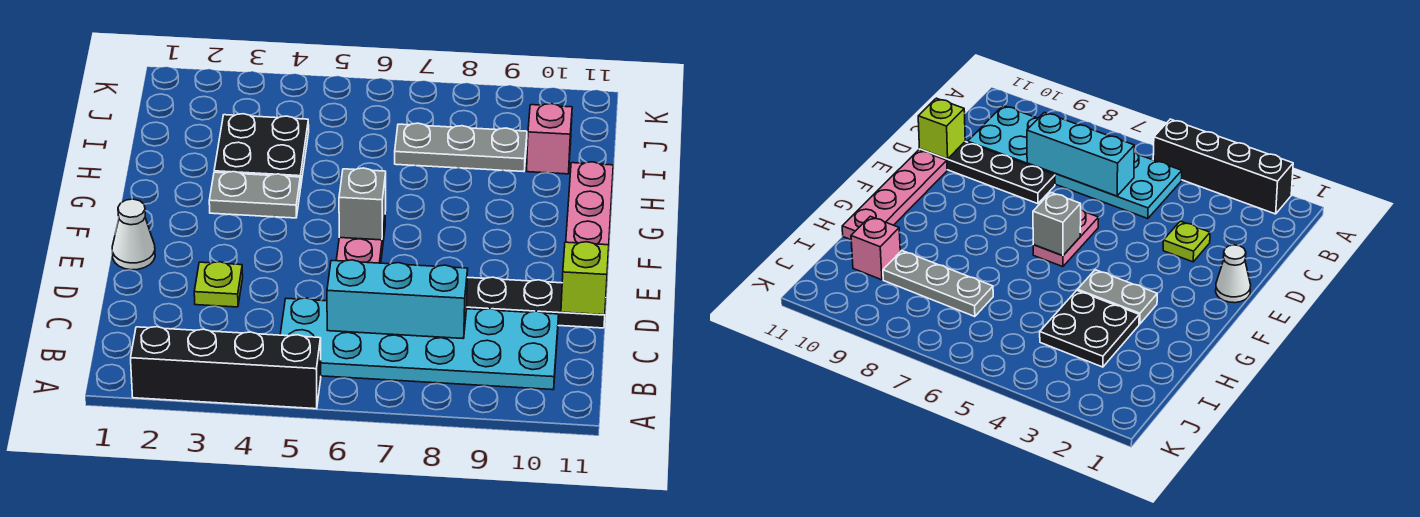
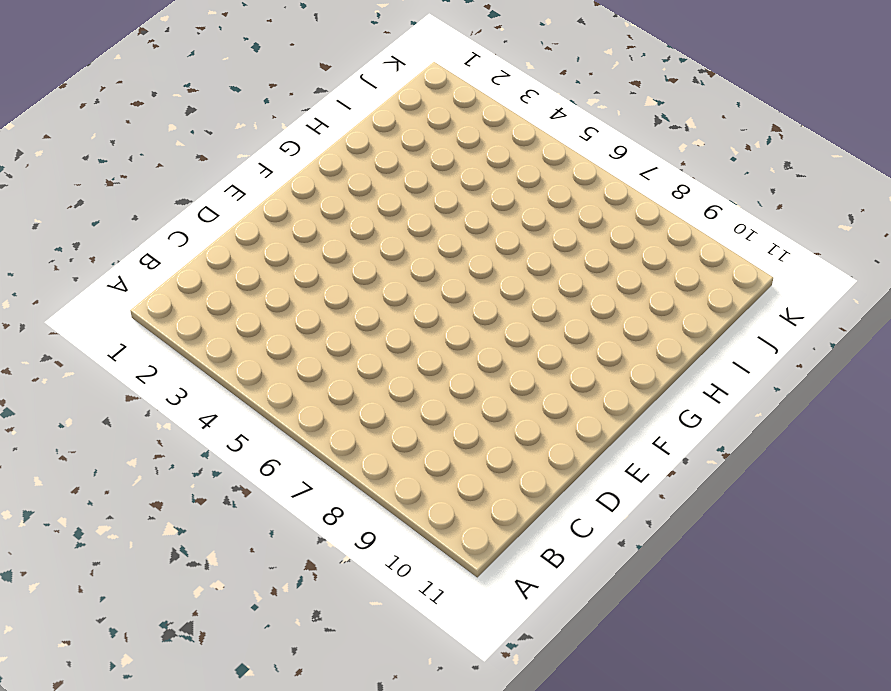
none -> black brick A2:A5 level 1
none -> cyan plate B5:C10 level 1
none -> lime plate D3 level 1

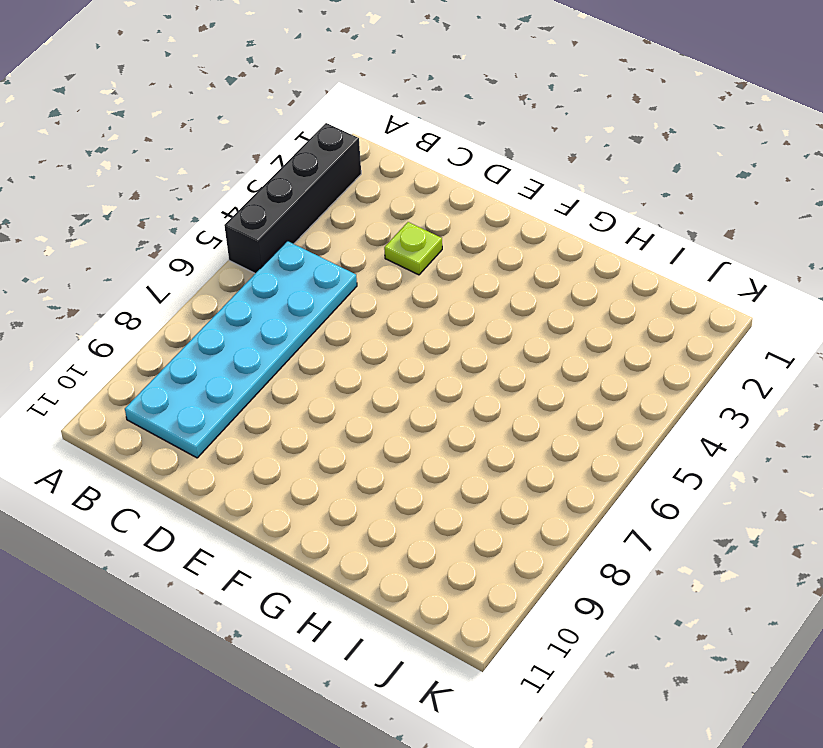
none -> black plate D8:D11 level 1
none -> white cone E1 level 1
none -> pink plate E6:F6 level 1

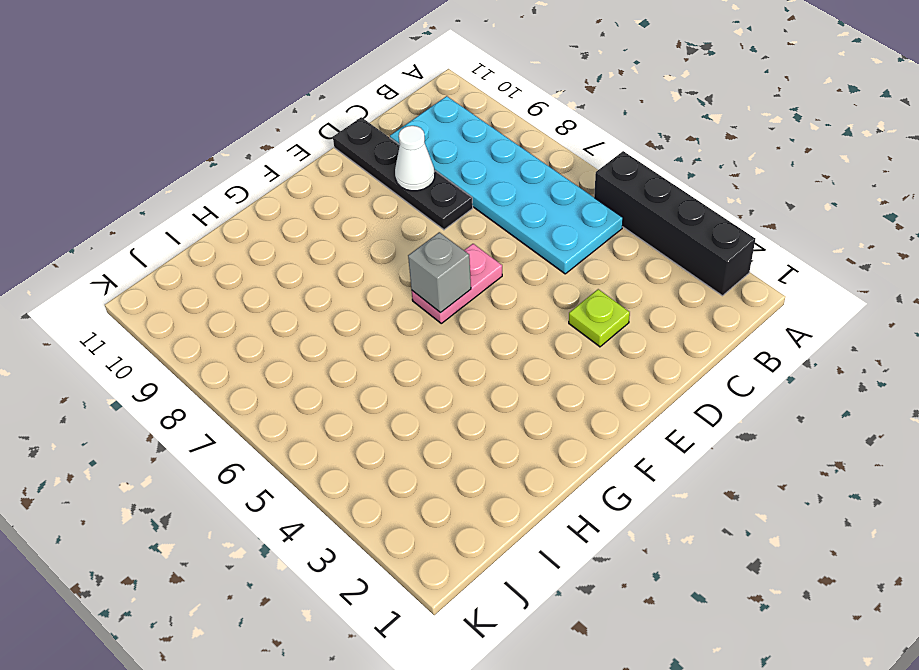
white cone D9 level 2 -> white cone E1 level 1
none -> pink plate E11:H11 level 1
none -> grey plate G3:G4 level 1
none -> black plate H3:I4 level 1

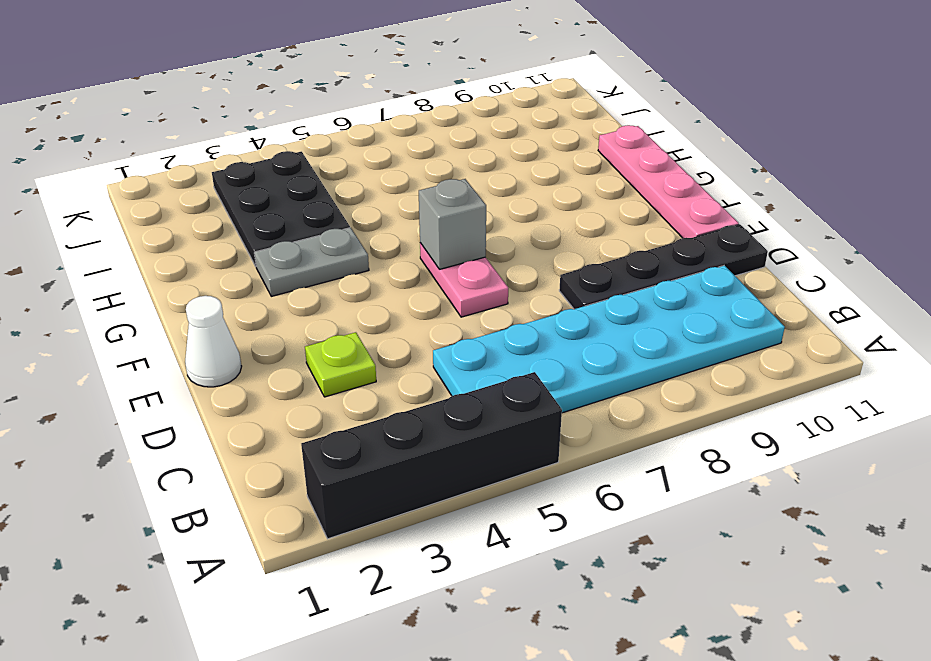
black plate H3:J4 level 1 -> black plate H3:I4 level 1
none -> grey plate I7:I9 level 1
none -> pink brick I10 level 1
none -> cyan brick C6:C8 level 2

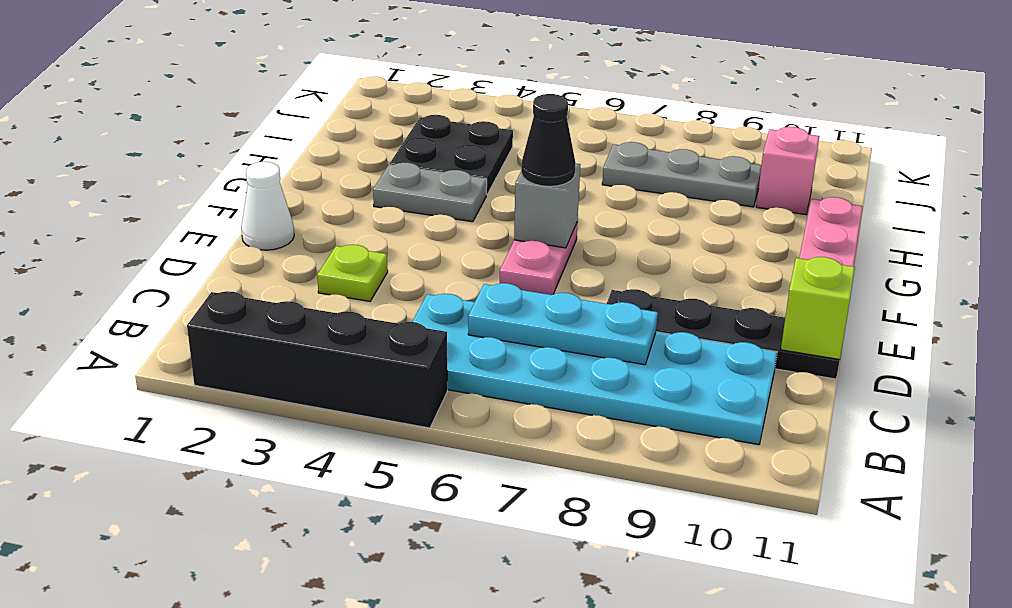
cyan plate C6:C8 level 2 -> cyan brick C6:C8 level 2
black cone F6 level 3 -> none

